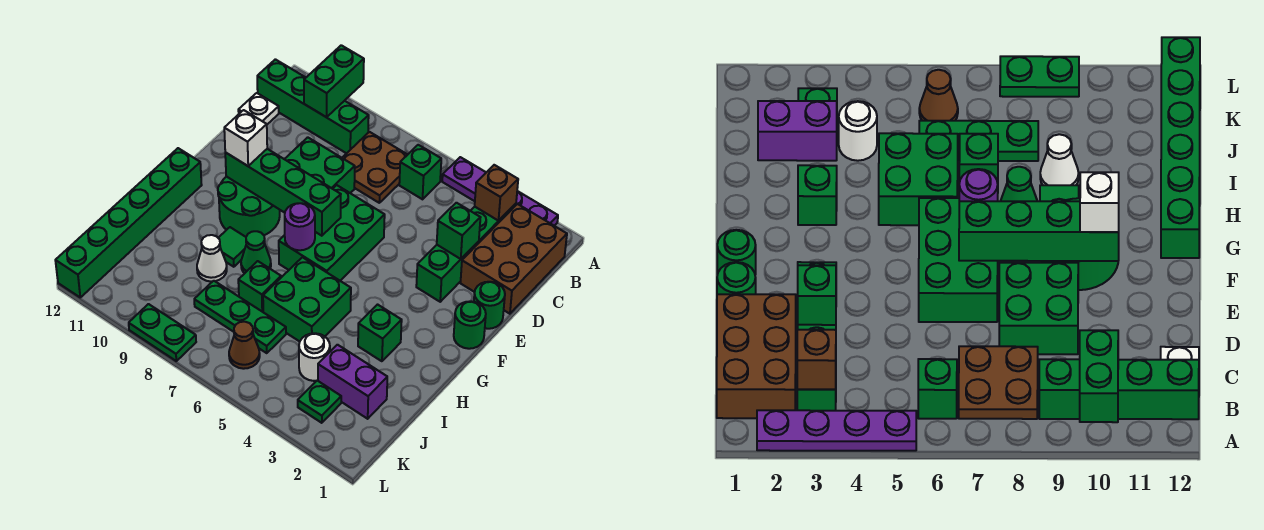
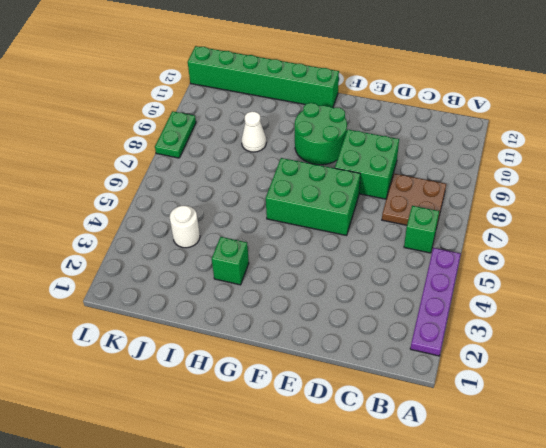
none -> brown brick B1:D2 level 1
none -> green brick B3:E3 level 1
none -> green brick B9:B12 level 1
none -> white plate C12 level 1

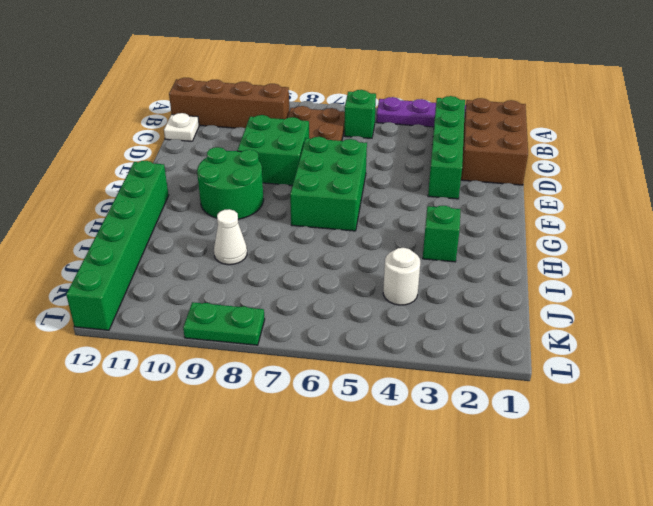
brown brick B9:B12 level 1 -> green brick B9:B12 level 1
none -> green round brick E1 level 1
none -> green round brick F1 level 1
none -> green brick H5:I6 level 1
none -> green cone H8 level 1

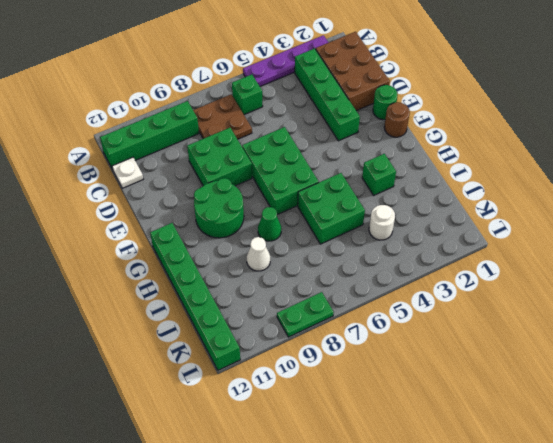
brown round brick F1 level 1 -> green round brick F1 level 1
none -> green tile H9 level 1
none -> green brick I7 level 1
none -> purple brick J2:J3 level 1
none -> green plate J6:J8 level 1

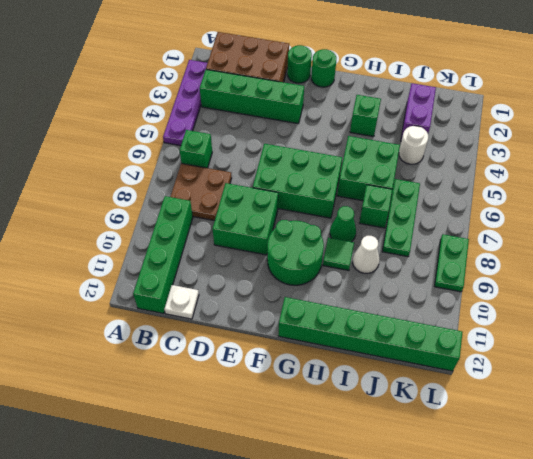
none -> green plate K3 level 1
none -> brown cone K6 level 1
none -> green brick A10:B10 level 2
none -> brown brick B3 level 2

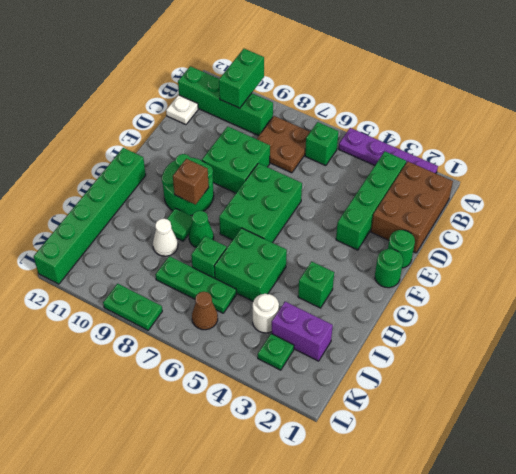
brown brick G9 level 2 -> brown brick B3 level 2
none -> green brick D3 level 2
none -> green brick F7:F10 level 2
none -> purple round brick G7 level 2
none -> white brick F10 level 3

